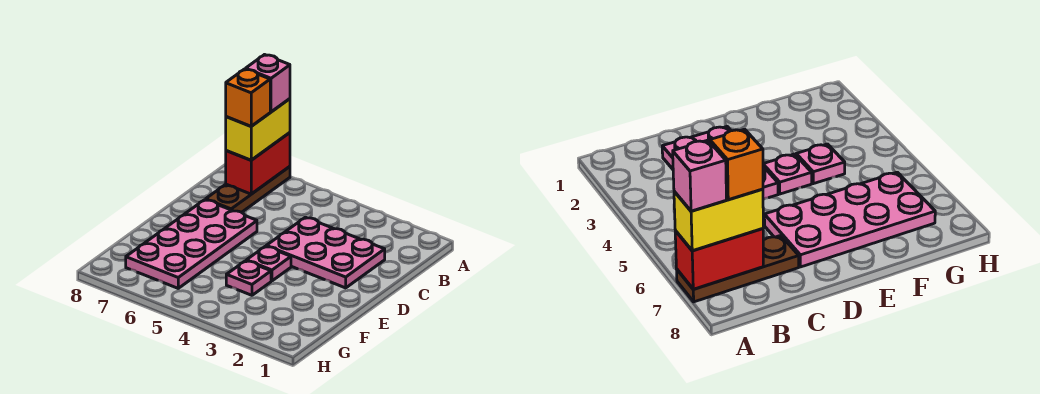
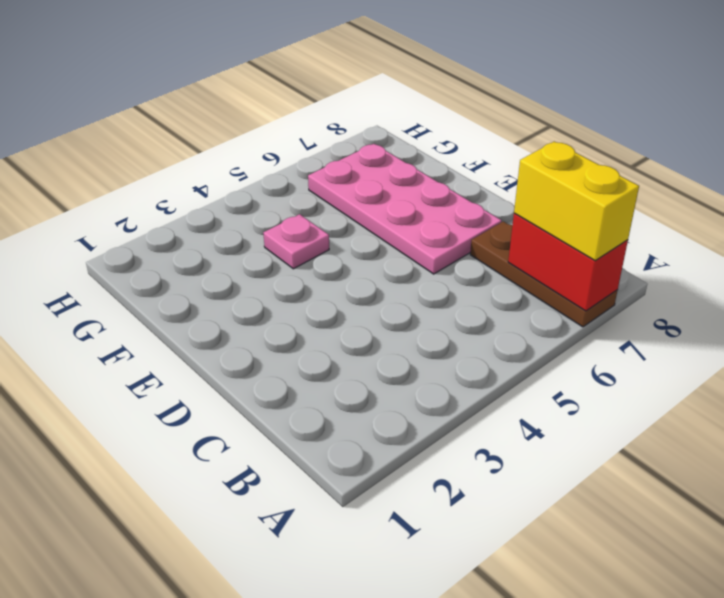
none -> pink plate C2:D4 level 1
none -> pink plate E4 level 1

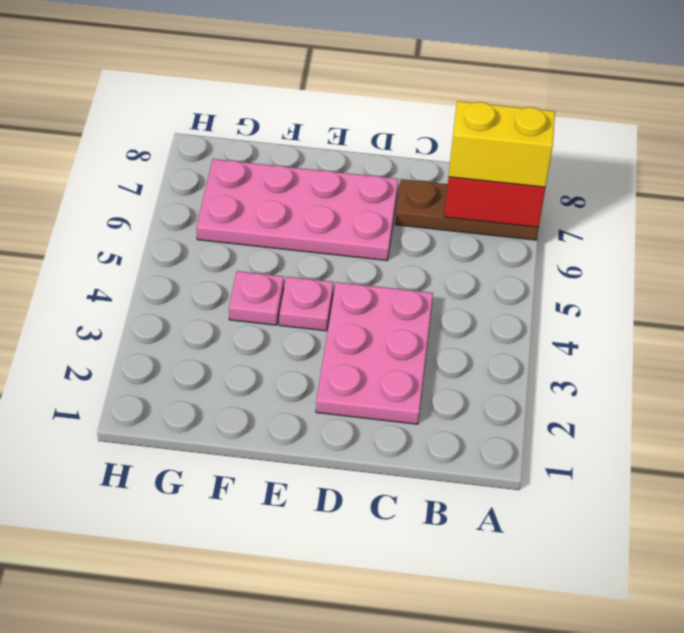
none -> pink brick A7 level 4
none -> orange brick B7 level 4

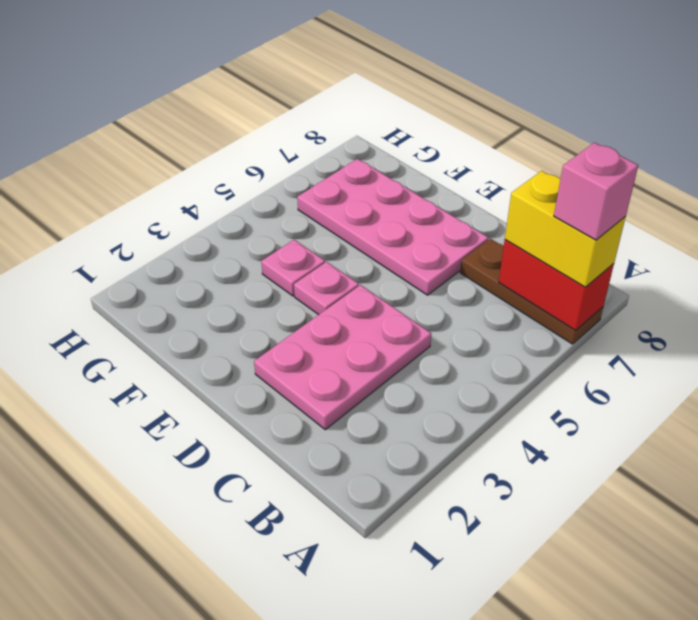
none -> orange brick B7 level 4

